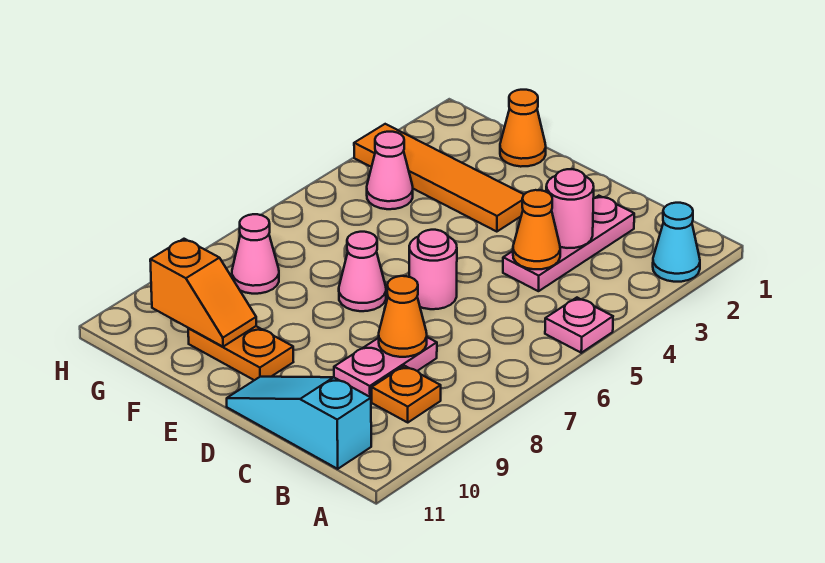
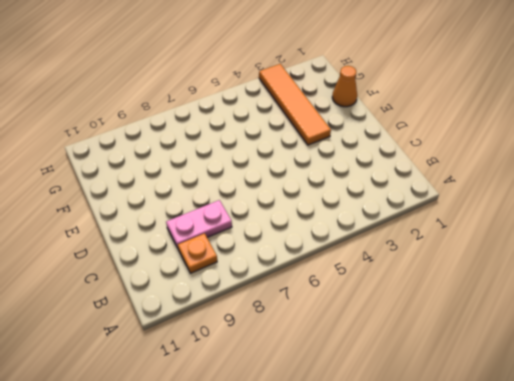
none -> cyan cone A2 level 1
none -> pink plate A5 level 1
none -> cyan slope B11:D11 level 1 top B

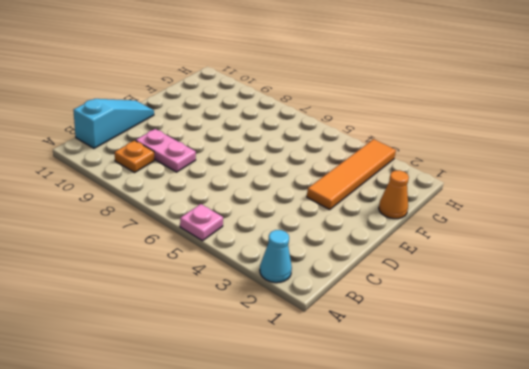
none -> pink plate C2:C4 level 1
none -> pink round brick D6 level 1
none -> pink cone E7 level 1

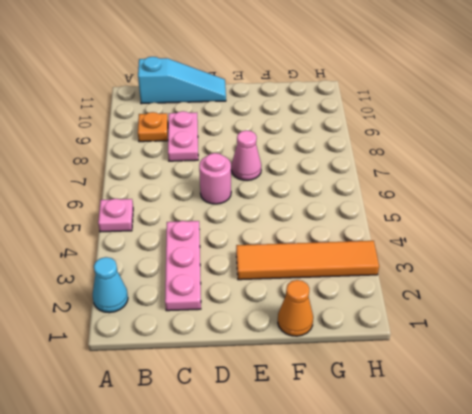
none -> orange plate E10:F10 level 1
none -> pink cone G4 level 1
none -> pink cone G8 level 1

